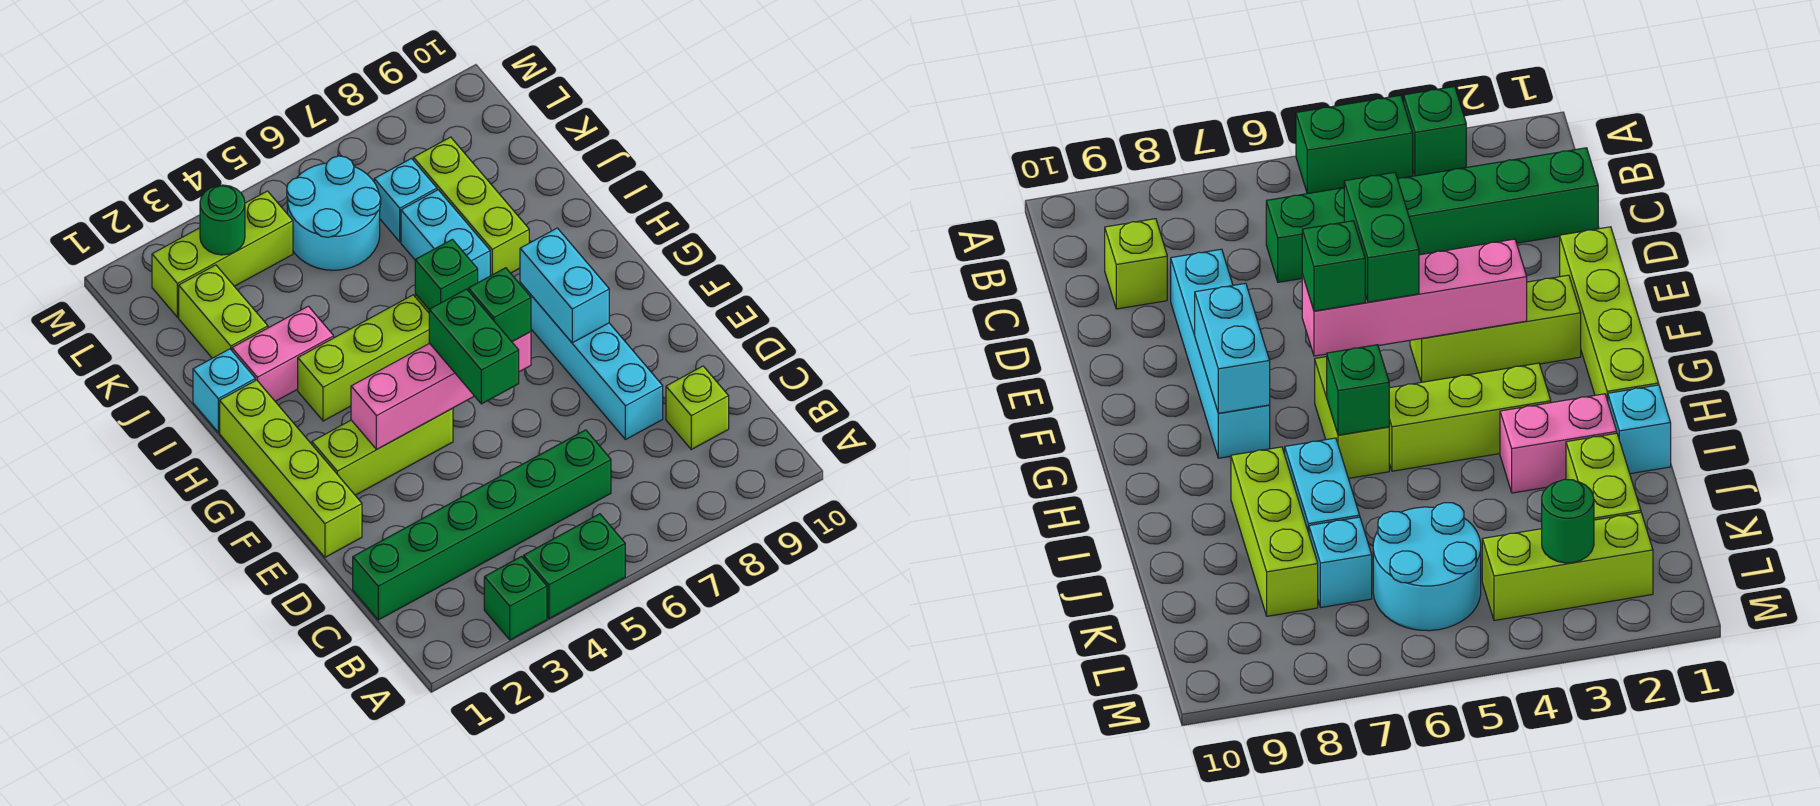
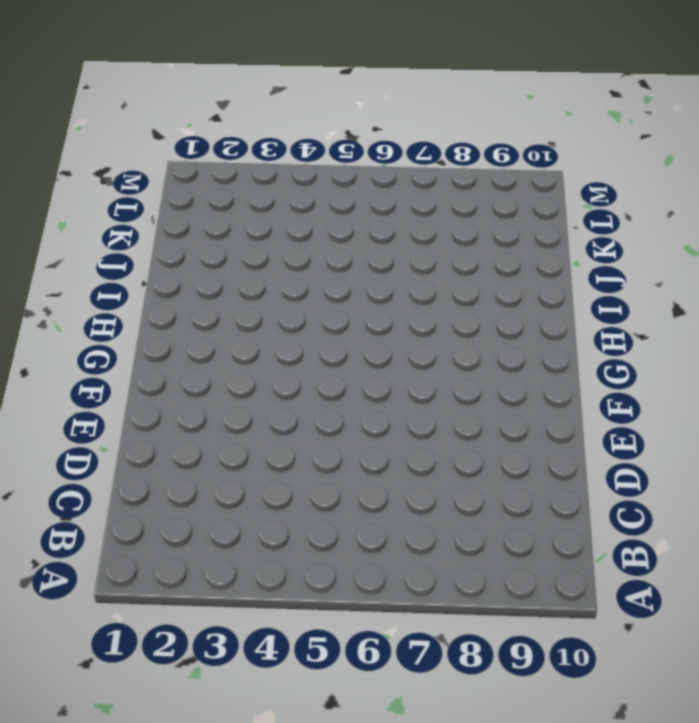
none -> green brick A3 level 1
none -> green brick A4:A5 level 1
none -> green brick C1:C6 level 1

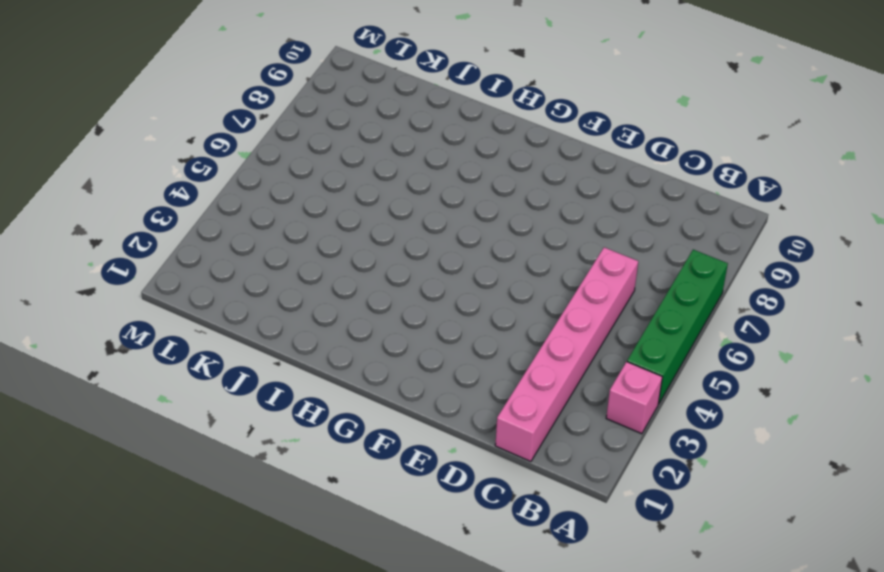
pink brick A3 level 1 -> green brick A3 level 1
green brick A4:A7 level 1 -> green brick A4:A5 level 1
pink brick C1:C6 level 1 -> green brick C1:C6 level 1
none -> lime brick C9 level 1
none -> cyan brick D8:G8 level 1
none -> lime brick E1:H1 level 1

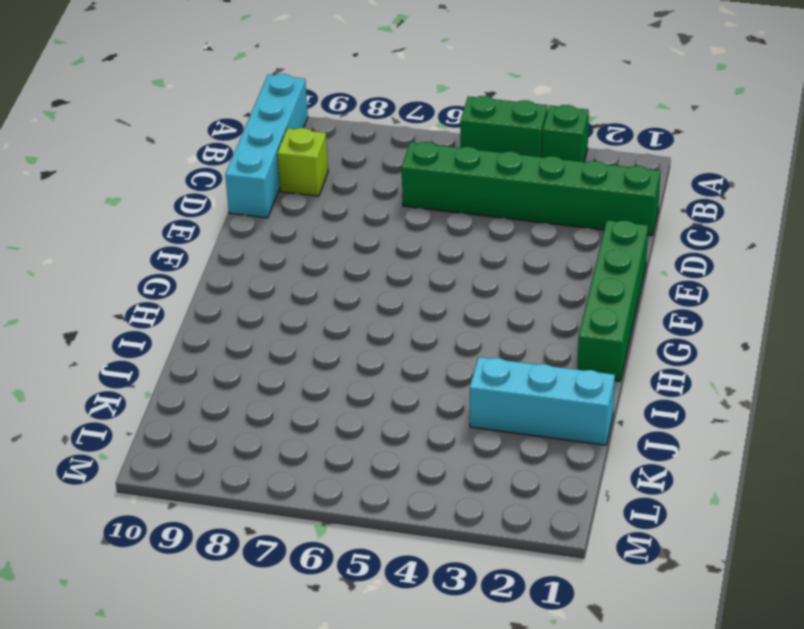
cyan brick A10:D10 level 1 -> cyan brick D8:G8 level 1
green brick E1:H1 level 1 -> lime brick E1:H1 level 1
cyan brick J1:J3 level 1 -> lime brick J2:K2 level 1
none -> lime brick F2:F4 level 1
none -> lime brick G6:H6 level 1
none -> lime brick H3:H5 level 1

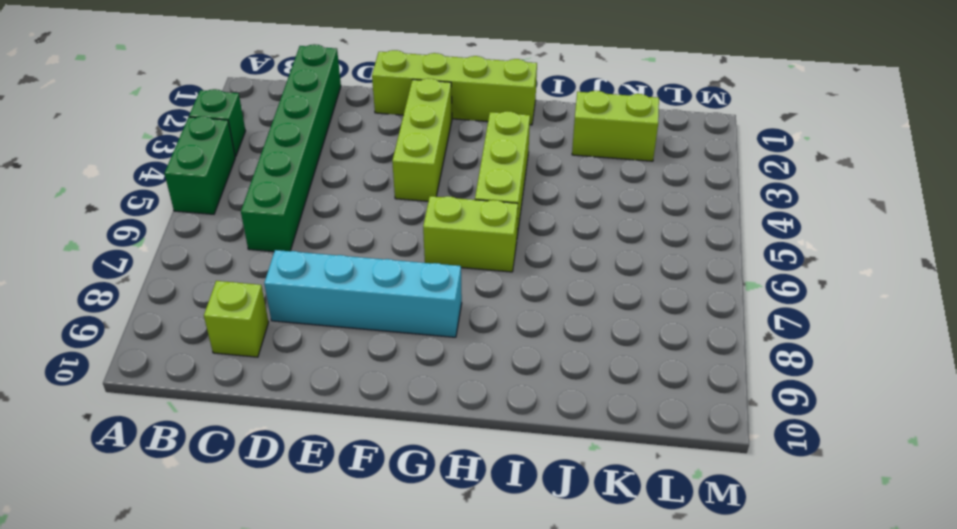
none -> cyan brick I1 level 1
none -> pink brick I2:I3 level 1
none -> cyan brick I7:J7 level 1

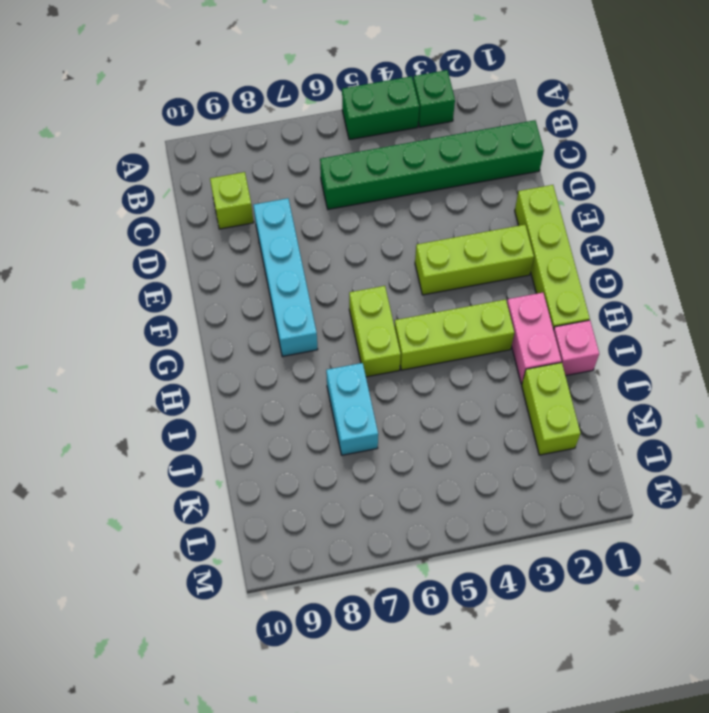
pink brick H2:I2 level 1 -> pink brick I2:I3 level 1
pink brick I1 level 1 -> cyan brick I1 level 1
none -> lime brick I8:K8 level 1
none -> cyan round brick K5:L6 level 1
none -> cyan brick K7 level 1

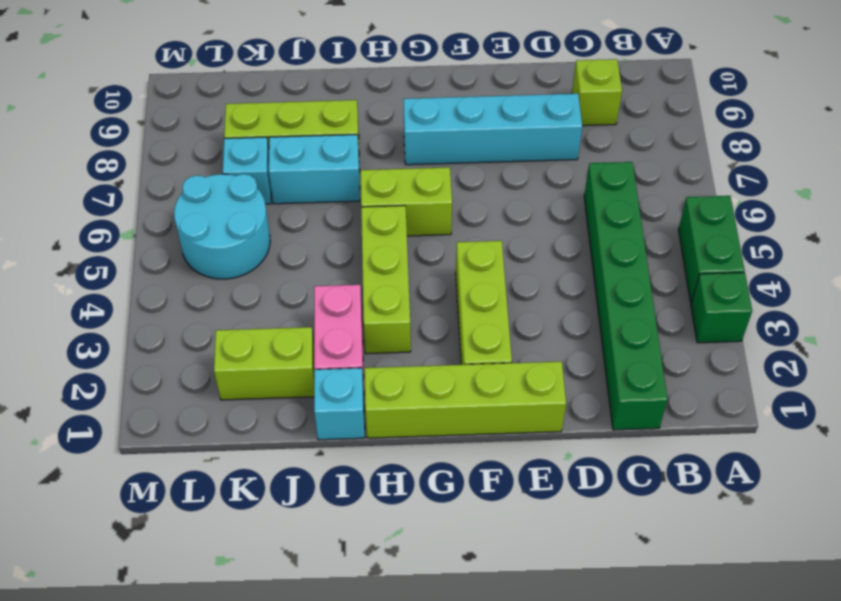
none -> lime brick L2:L4 level 1
none -> pink brick F3:F6 level 2
none -> cyan brick F8:G8 level 2

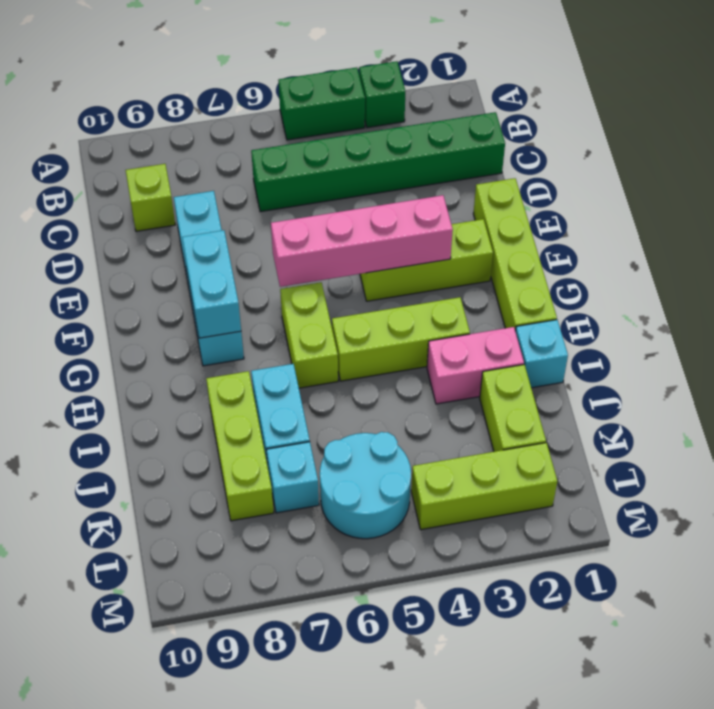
none -> green brick H6 level 2
none -> green round brick L3 level 2
none -> green brick E5:F5 level 3

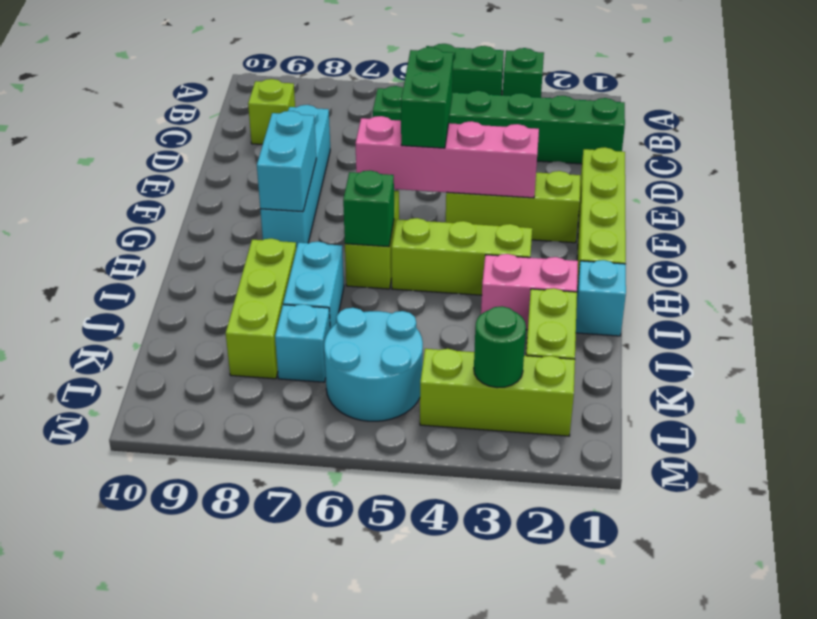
none -> green brick F6 level 3

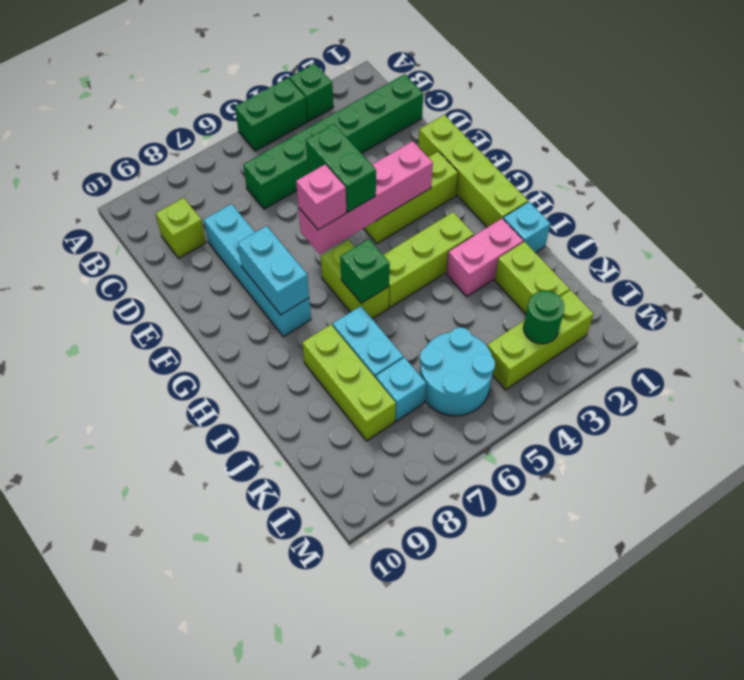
pink brick F6 level 3 -> green brick F6 level 3

